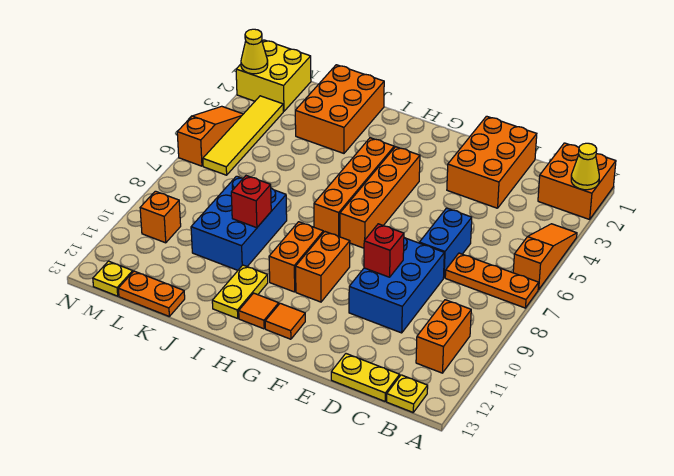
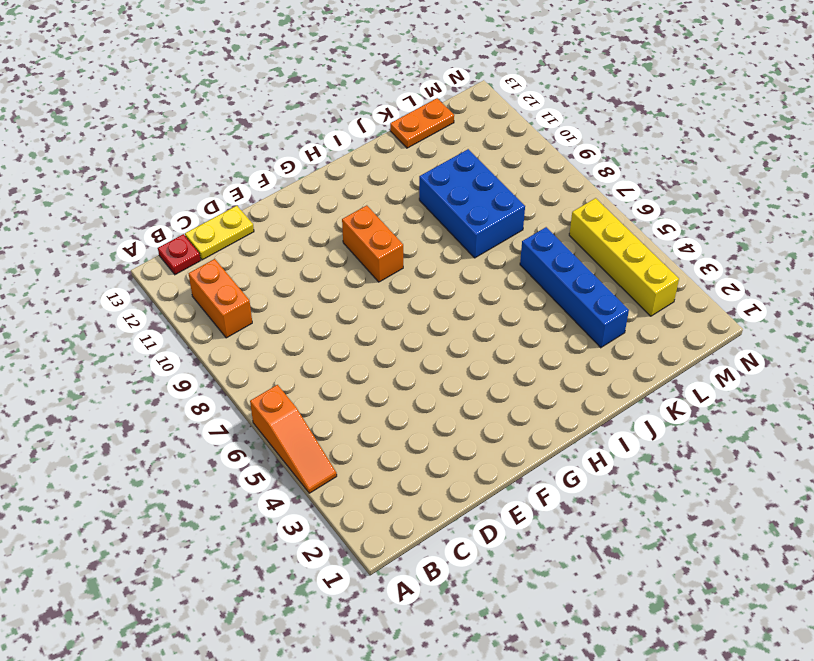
red plate B13 level 1 -> yellow plate B13 level 1
blue brick K3:K6 level 1 -> orange brick J1:K3 level 1
yellow brick M3:M6 level 1 -> yellow tile M3:M6 level 1
none -> orange brick A1:B2 level 1
none -> orange plate A7:C7 level 1
none -> orange brick D1:E3 level 1

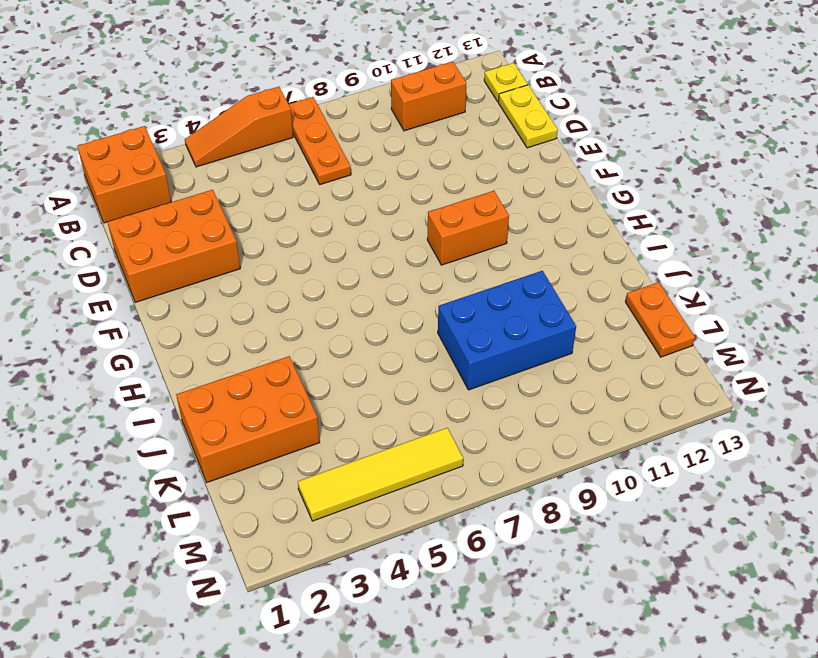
none -> blue brick D6:D7 level 1
none -> blue brick D8:E10 level 1
none -> orange brick G4:G7 level 1

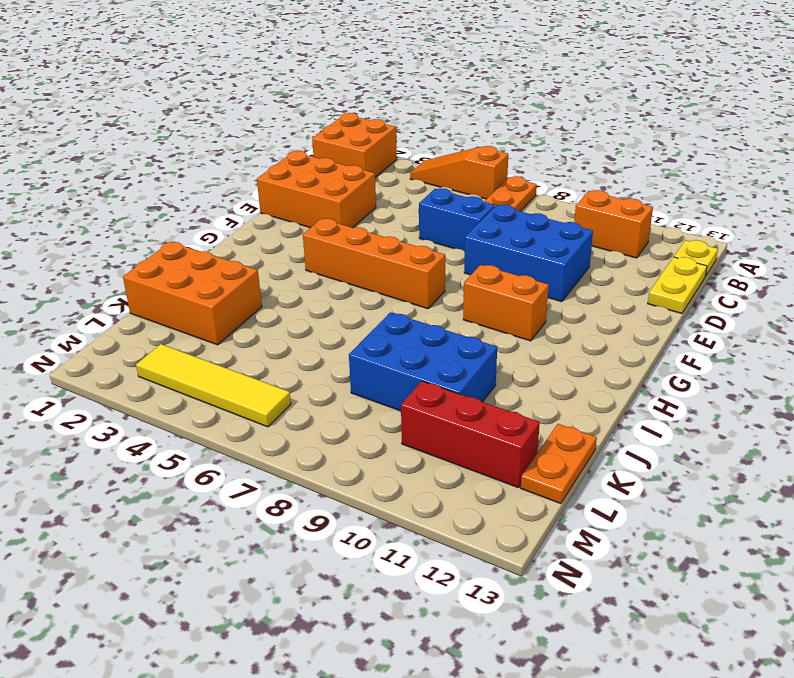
red brick L10:L12 level 1 -> none
none -> orange tile G12 level 1
none -> orange brick H4:H7 level 1
none -> orange brick H9:H10 level 1

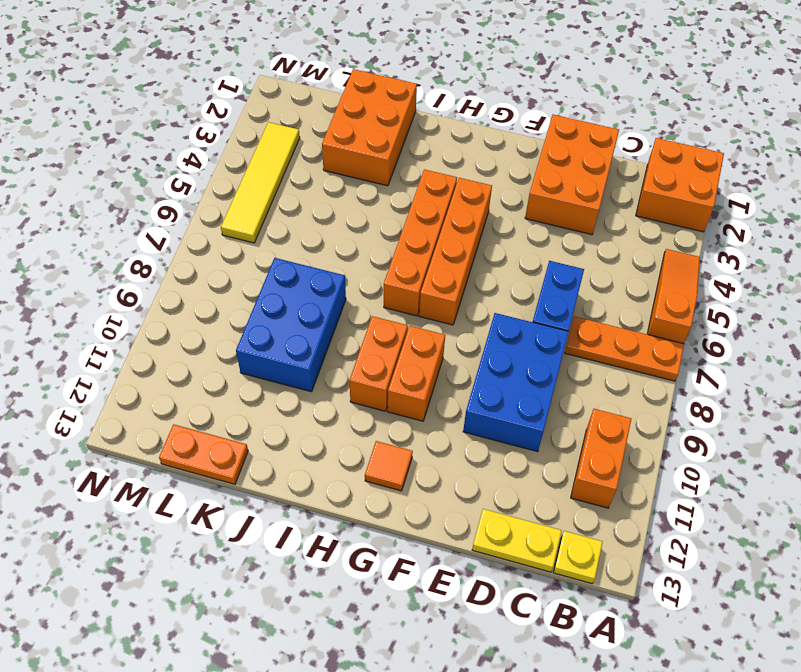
none -> orange tile H12 level 1
none -> yellow plate I11:I12 level 1
none -> yellow brick M1:N2 level 1

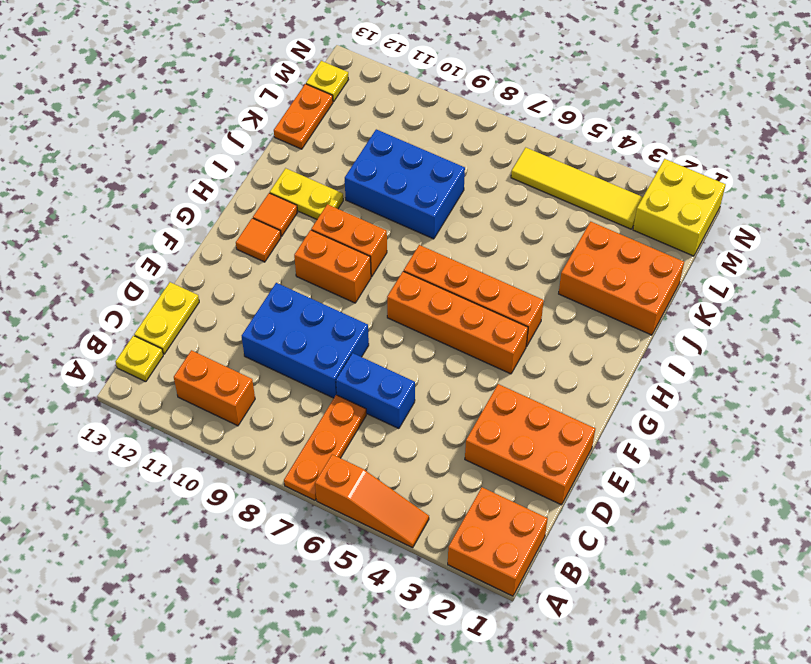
none -> orange brick M10 level 1
none -> orange slope N4:N6 level 1 top 6
none -> yellow cone A2 level 2

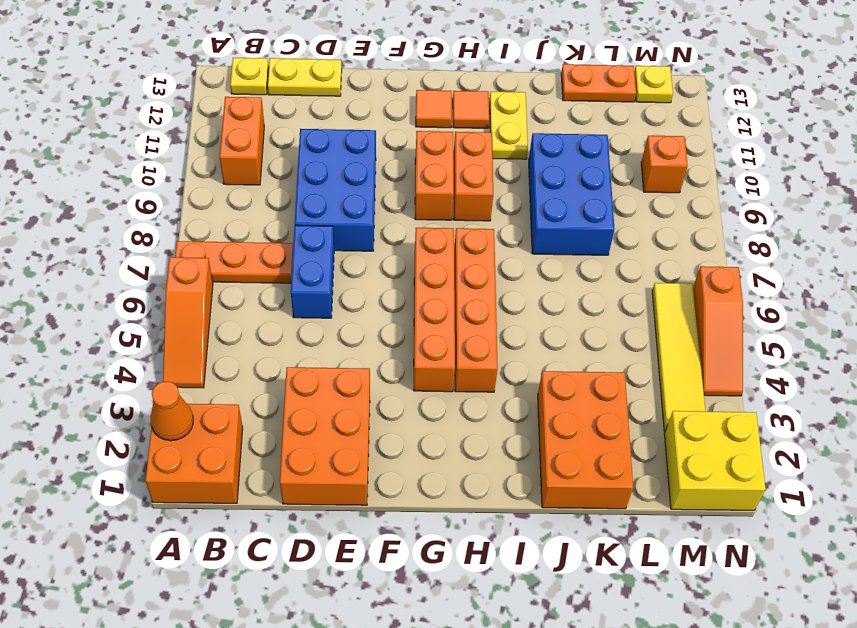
orange cone A2 level 2 -> yellow cone A2 level 2
none -> red brick E9 level 2
none -> red brick J9 level 2
none -> yellow cone N2 level 2

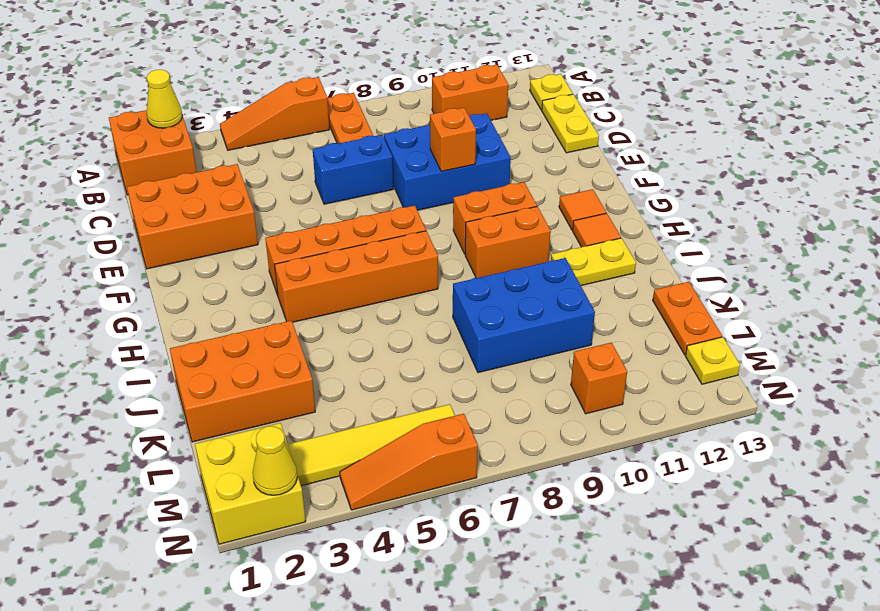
orange brick E9 level 2 -> red brick E9 level 2
none -> red brick J9 level 2

